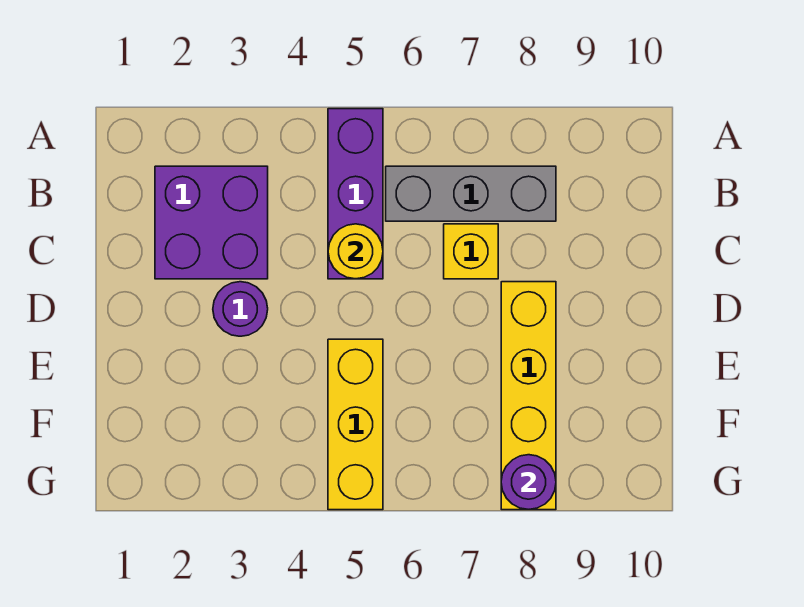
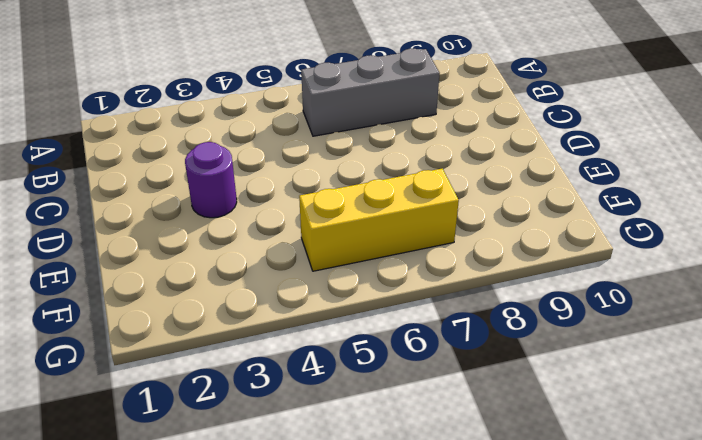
yellow brick F5:F7 level 1 -> yellow brick E5:G5 level 1
none -> purple brick A5:C5 level 1
none -> purple brick B2:C3 level 1

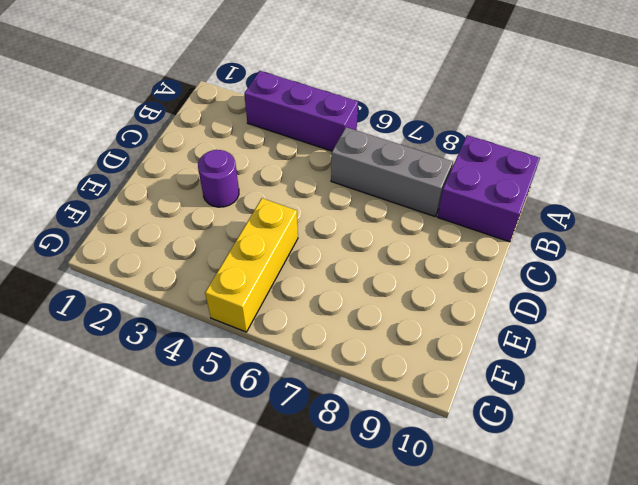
purple brick A3:A5 level 1 -> purple brick A5:C5 level 1
purple brick A9:B10 level 1 -> purple brick B2:C3 level 1
none -> yellow brick C7 level 1
none -> yellow brick D8:G8 level 1

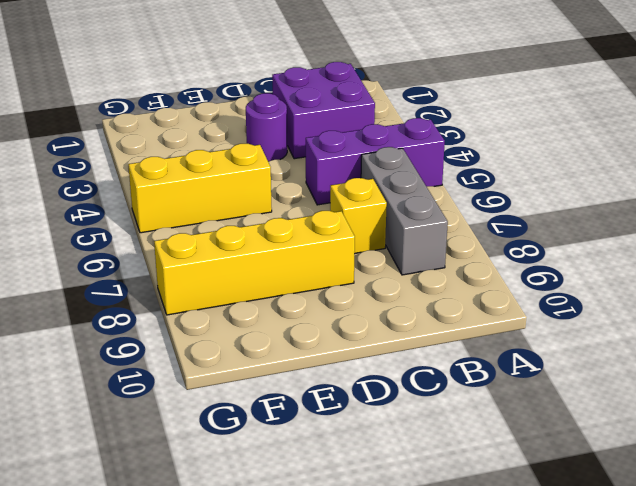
none -> yellow round brick C5 level 2
none -> purple round brick G8 level 2

